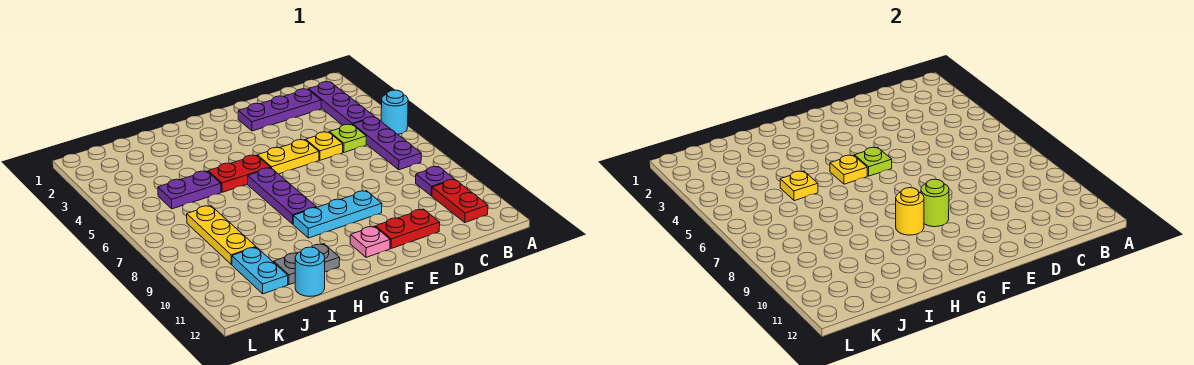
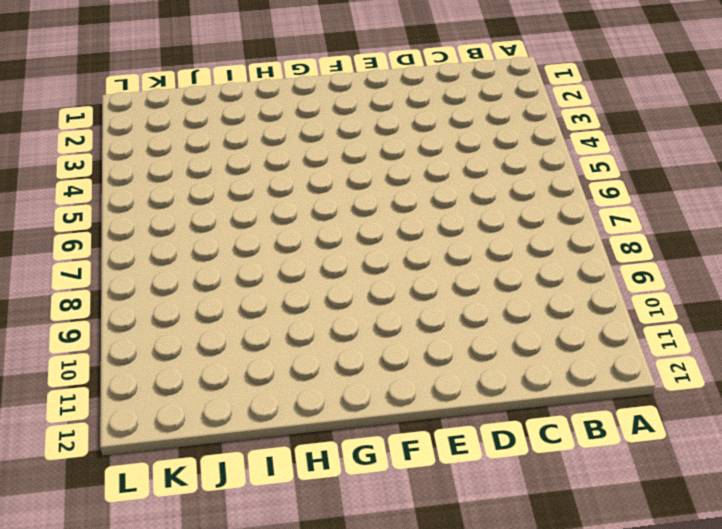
none -> cyan round brick A5 level 1
none -> purple plate B2:B4 level 1
none -> purple plate B5:B7 level 1

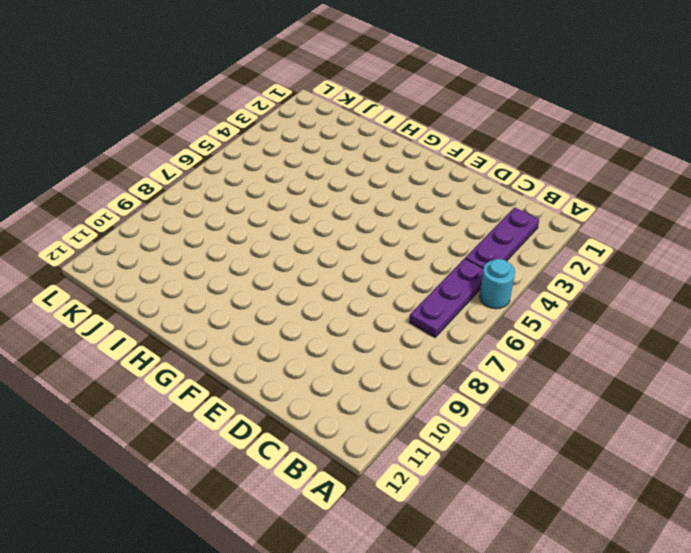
none -> purple plate B9 level 1
none -> red plate B10:B11 level 1
none -> purple plate C2:E2 level 1

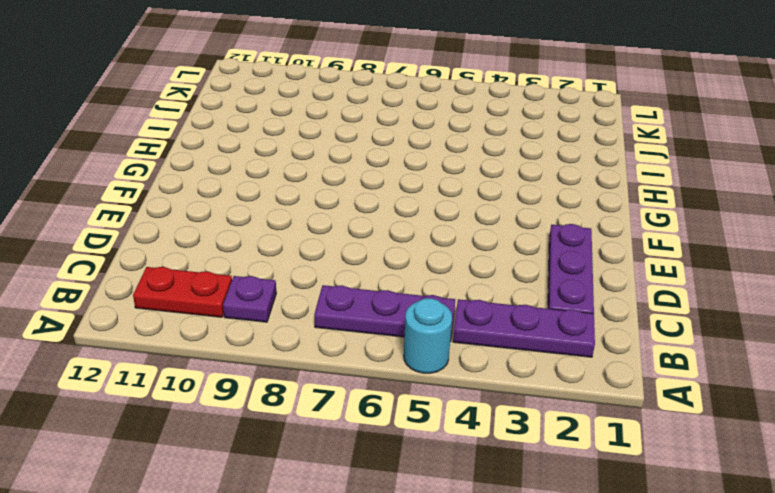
none -> lime plate C5 level 1
none -> yellow plate D5 level 1
none -> red plate D11:E11 level 1

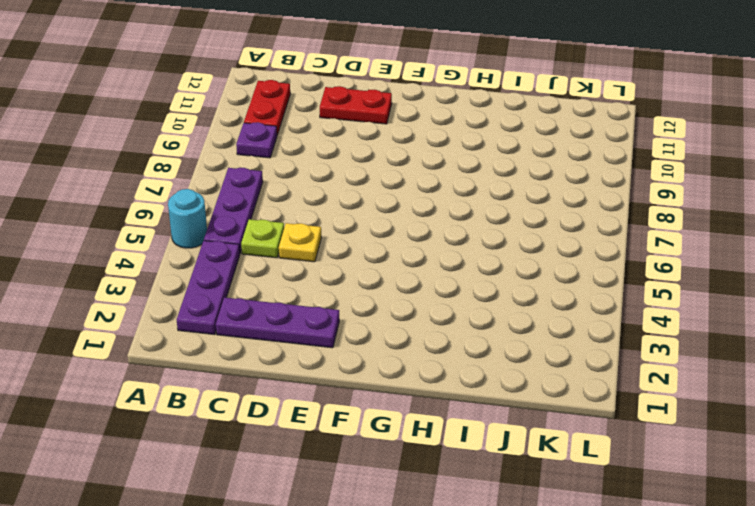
none -> yellow plate E5:F5 level 1
none -> cyan plate E9:G9 level 1
none -> pink plate F11 level 1

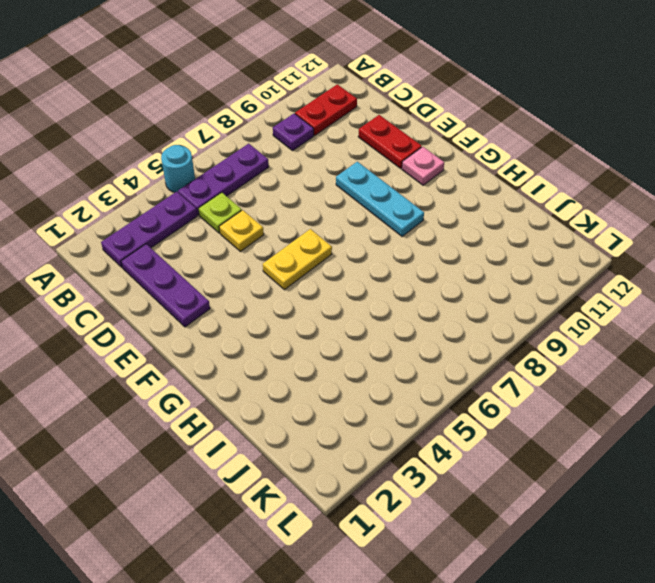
yellow plate F5:F6 level 1 -> yellow plate E5:F5 level 1
none -> red plate G5:H5 level 1
none -> purple plate G6:G8 level 1
none -> grey plate H11:I11 level 1

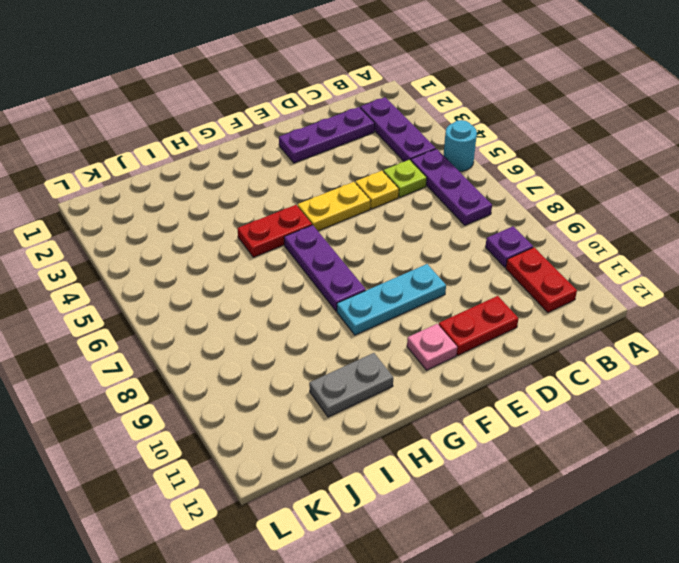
none -> purple plate I5:J5 level 1
none -> cyan round brick I12 level 1
none -> yellow plate J7:J9 level 1

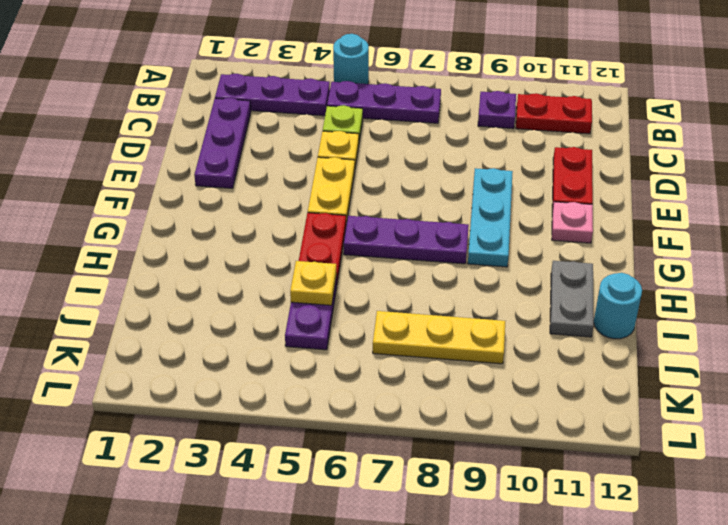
none -> cyan plate J10:J11 level 1
none -> lime plate F5 level 2
none -> lime round brick F9 level 2

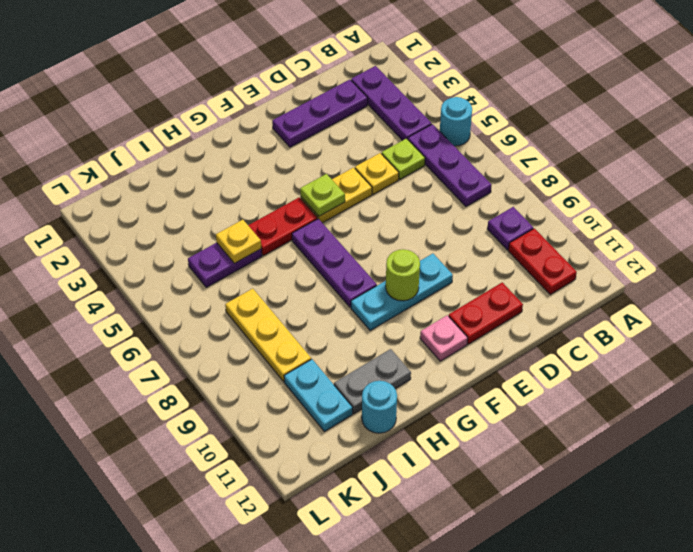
none -> yellow plate G5 level 2
none -> yellow round brick G9 level 2

